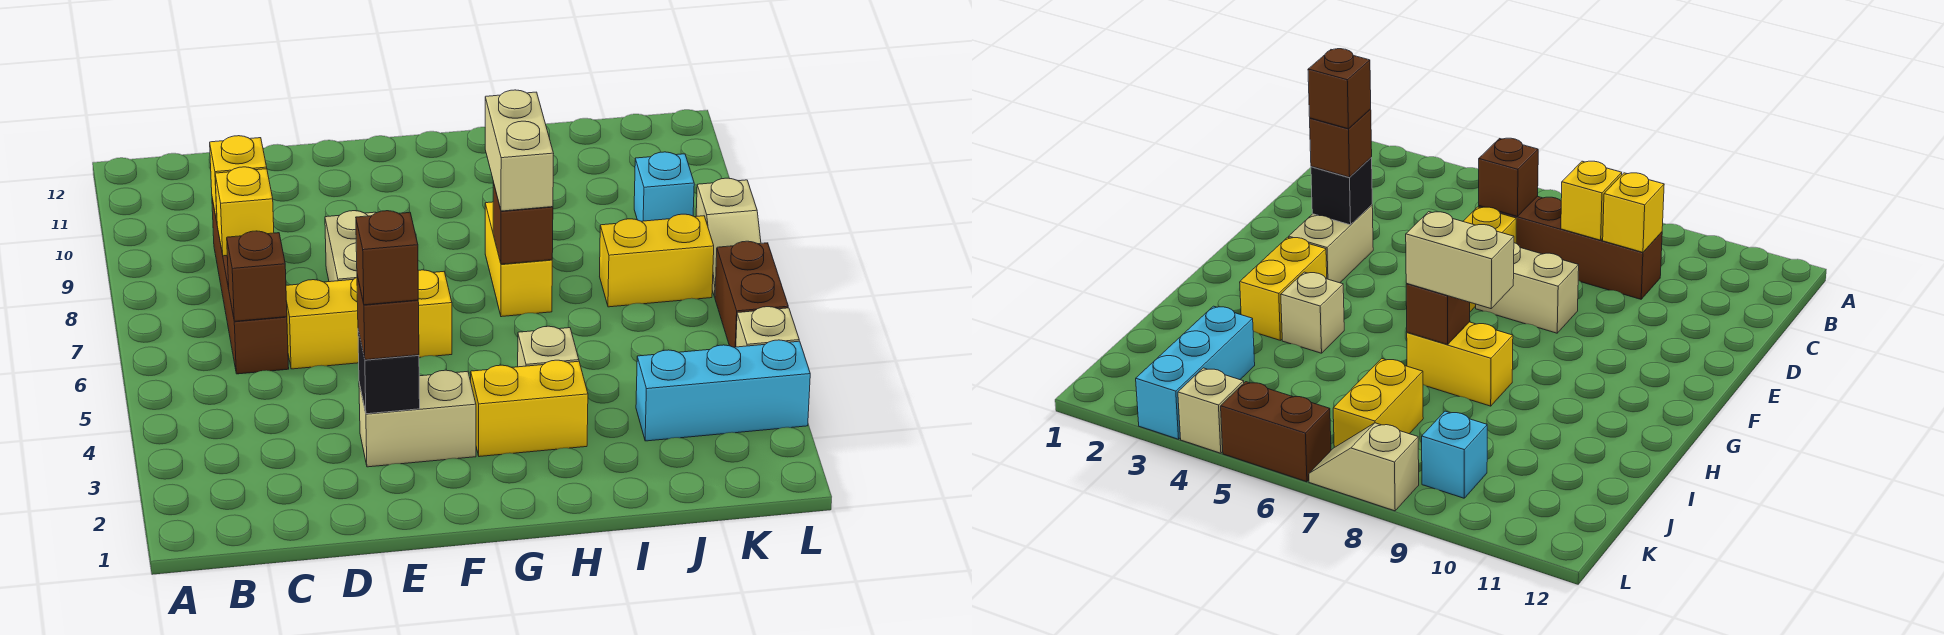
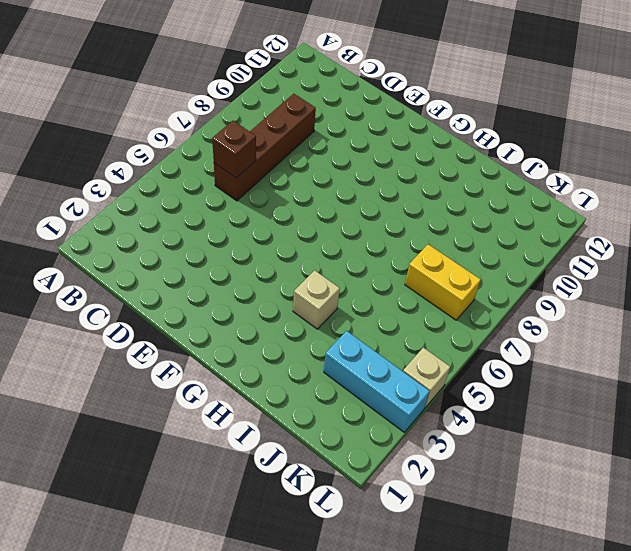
none -> yellow brick D6:F6 level 1
none -> tan brick E3:F3 level 1
none -> tan brick E7:E8 level 1

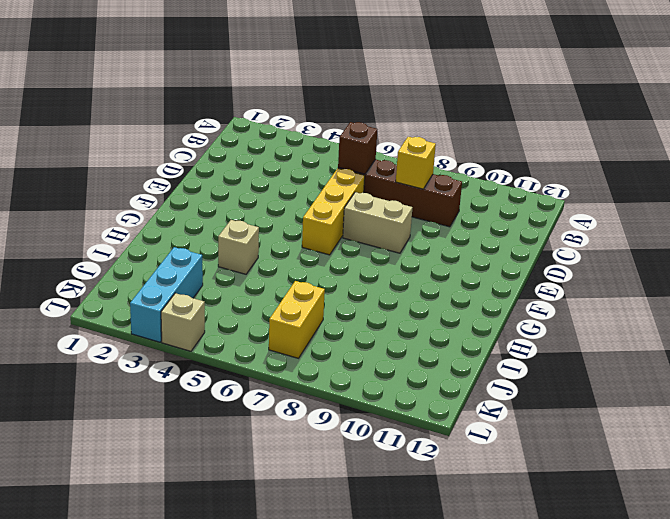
none -> tan brick E3:F3 level 1
none -> yellow brick G3:H3 level 1
none -> yellow brick H7:H8 level 1

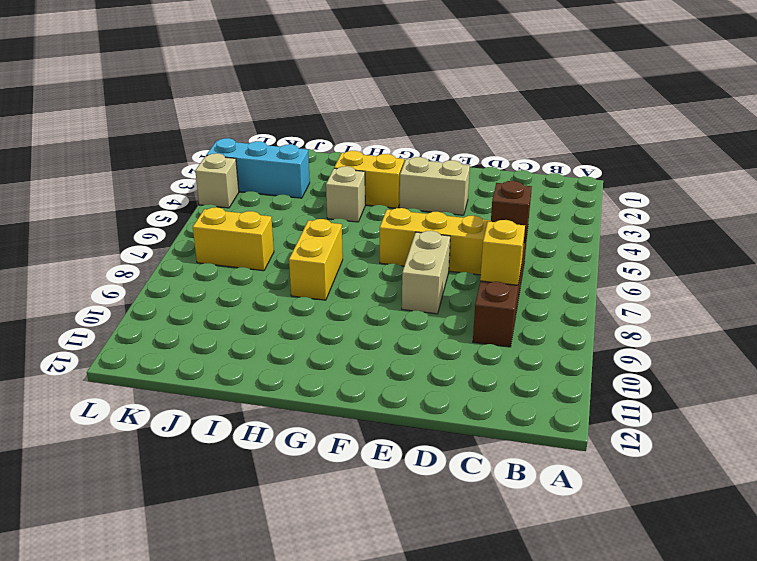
none -> cyan brick K9 level 1
none -> brown brick L5:L6 level 1
none -> tan slope L7:L8 level 1 top 8

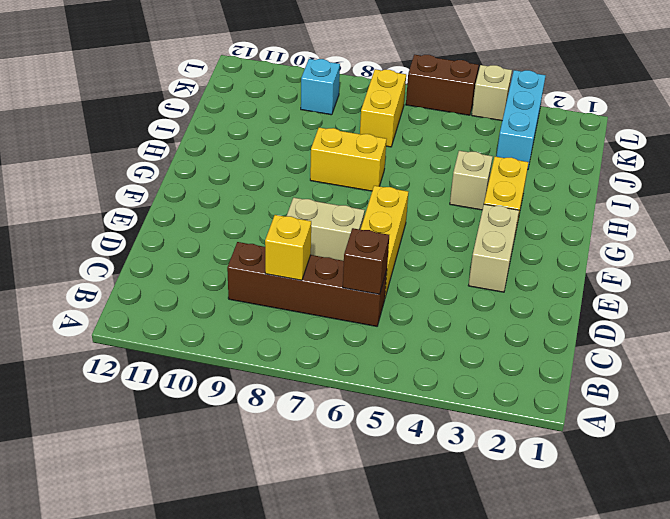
none -> tan slope L7:L8 level 1 top 8
none -> yellow brick C9 level 2
none -> black brick E3 level 2

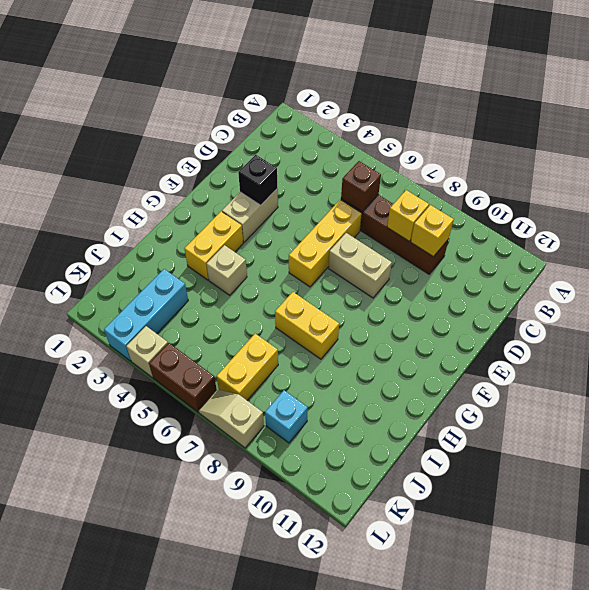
none -> brown brick H7 level 2
none -> brown brick E3 level 3
none -> tan brick H7:H8 level 3

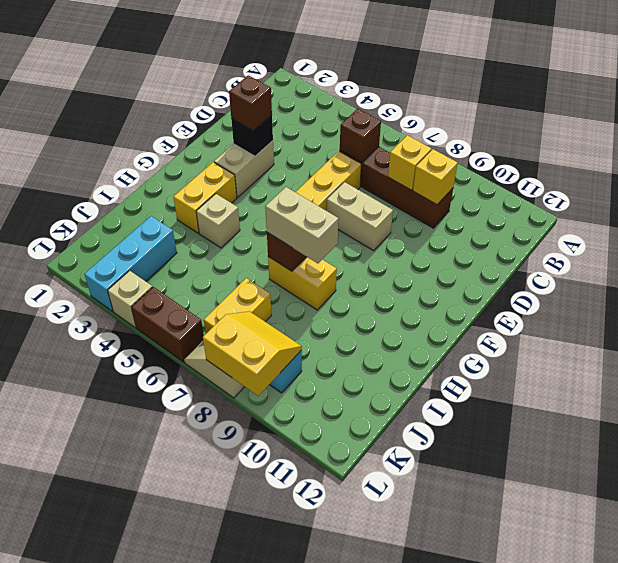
yellow slope K8:L9 level 2 top L -> none
none -> brown brick E3 level 4

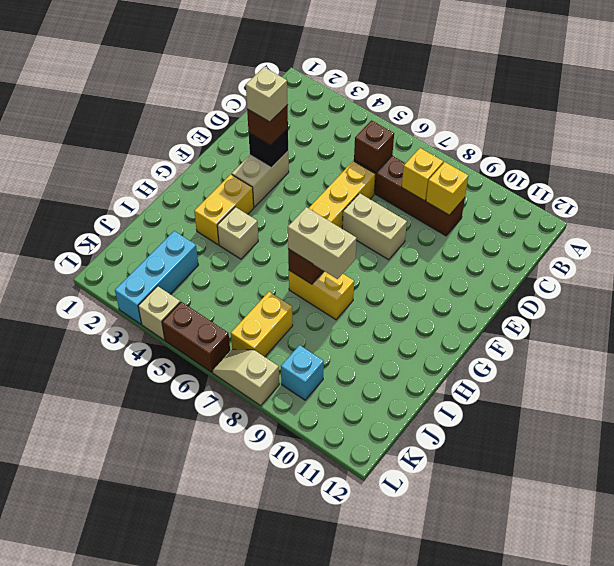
tan brick E3 level 4 -> brown brick E3 level 4

